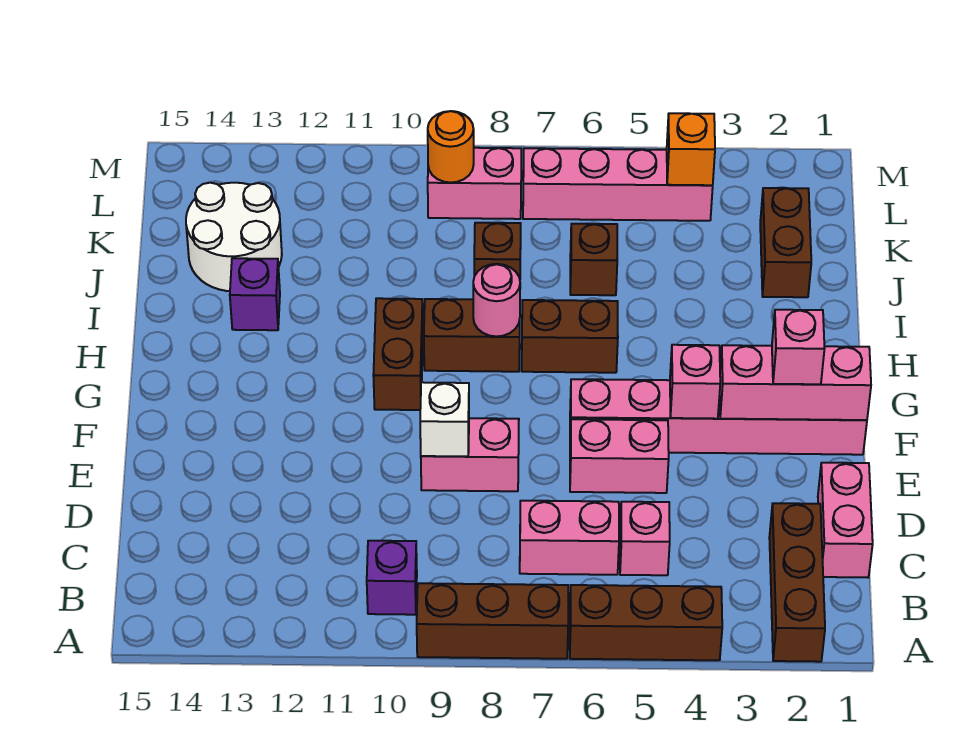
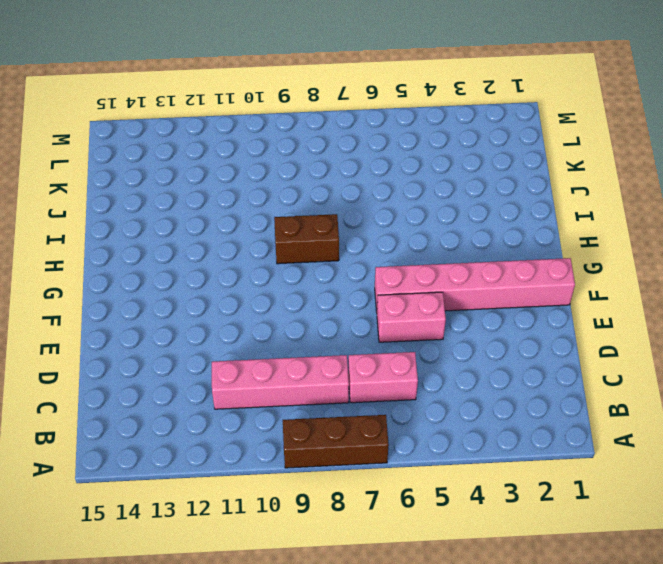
pink brick C8:C11 level 1 -> pink brick L4:L7 level 1
none -> brown brick A2:C2 level 1
none -> brown brick A4:A6 level 1
none -> purple brick B10 level 1

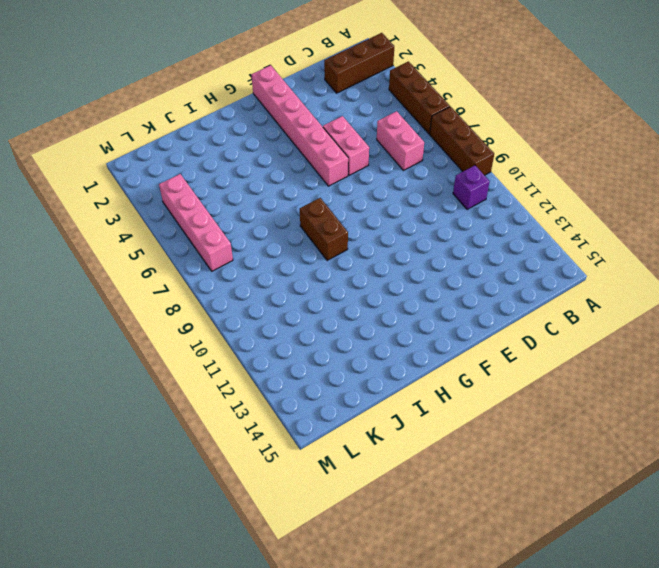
none -> pink brick C1:D1 level 1
none -> pink brick C5 level 1
none -> pink brick E8:E9 level 1

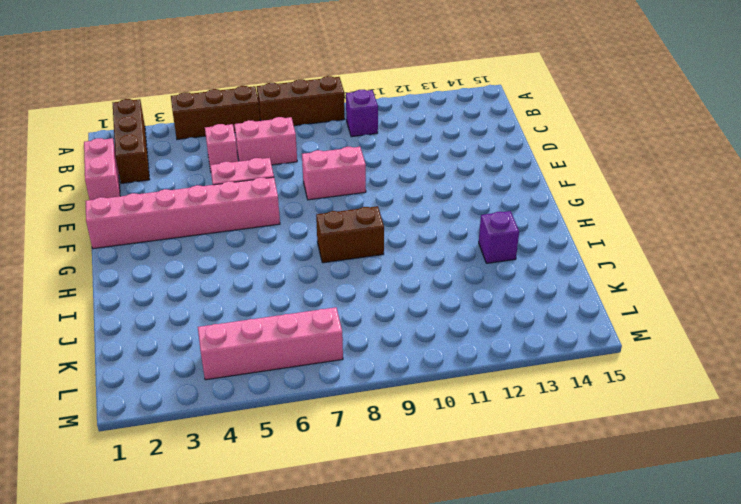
none -> brown brick G10:H10 level 1
none -> brown brick H6:H7 level 1
none -> brown brick J2:K2 level 1

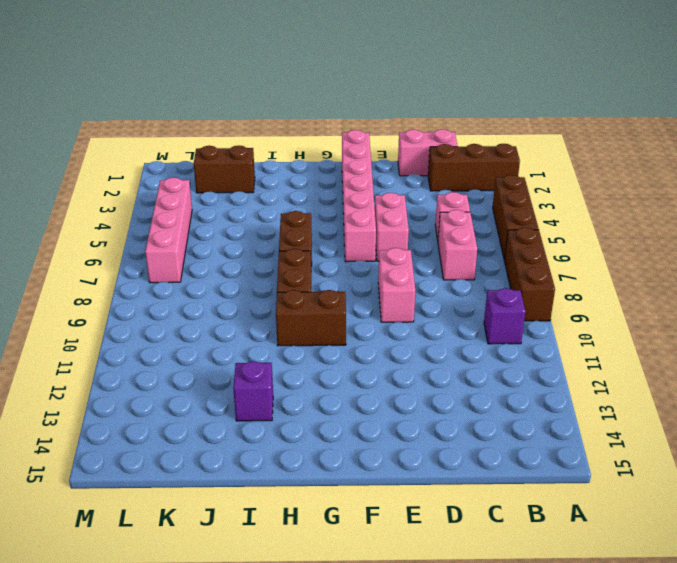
none -> brown brick J6 level 1
none -> brown brick J8 level 1
none -> white round brick J13:K14 level 1

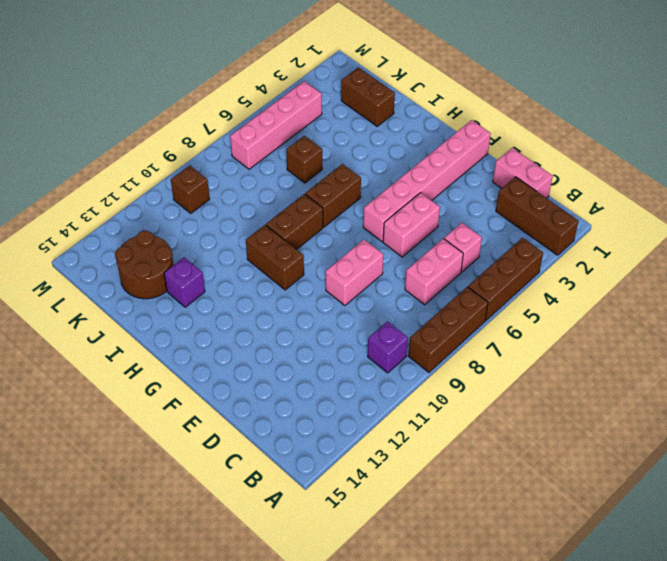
brown round brick J13:K14 level 1 -> white round brick J13:K14 level 1
brown brick L10 level 1 -> brown brick J8 level 1
none -> pink brick L8:L9 level 1
none -> white brick E9 level 2
none -> pink brick F1:F3 level 2

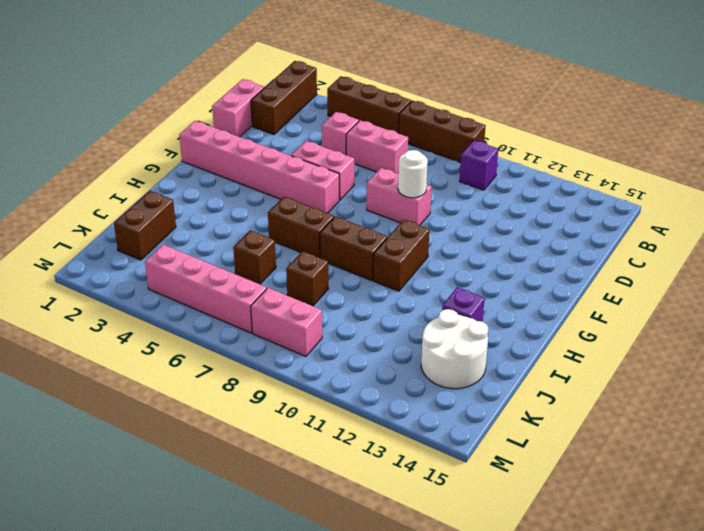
white round brick E9 level 2 -> white brick E9 level 2
none -> pink brick F1:F3 level 2
none -> pink brick F4 level 2
none -> pink round brick H8 level 2

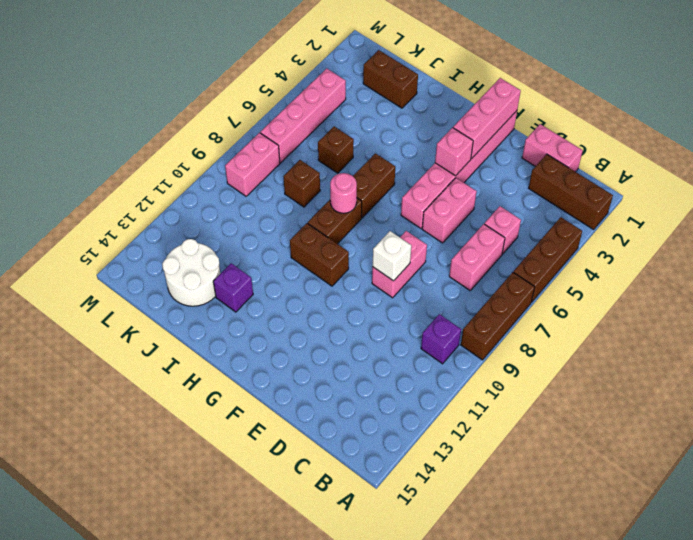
none -> orange brick L4 level 2
none -> orange round brick L9 level 2
none -> pink brick F2 level 3

